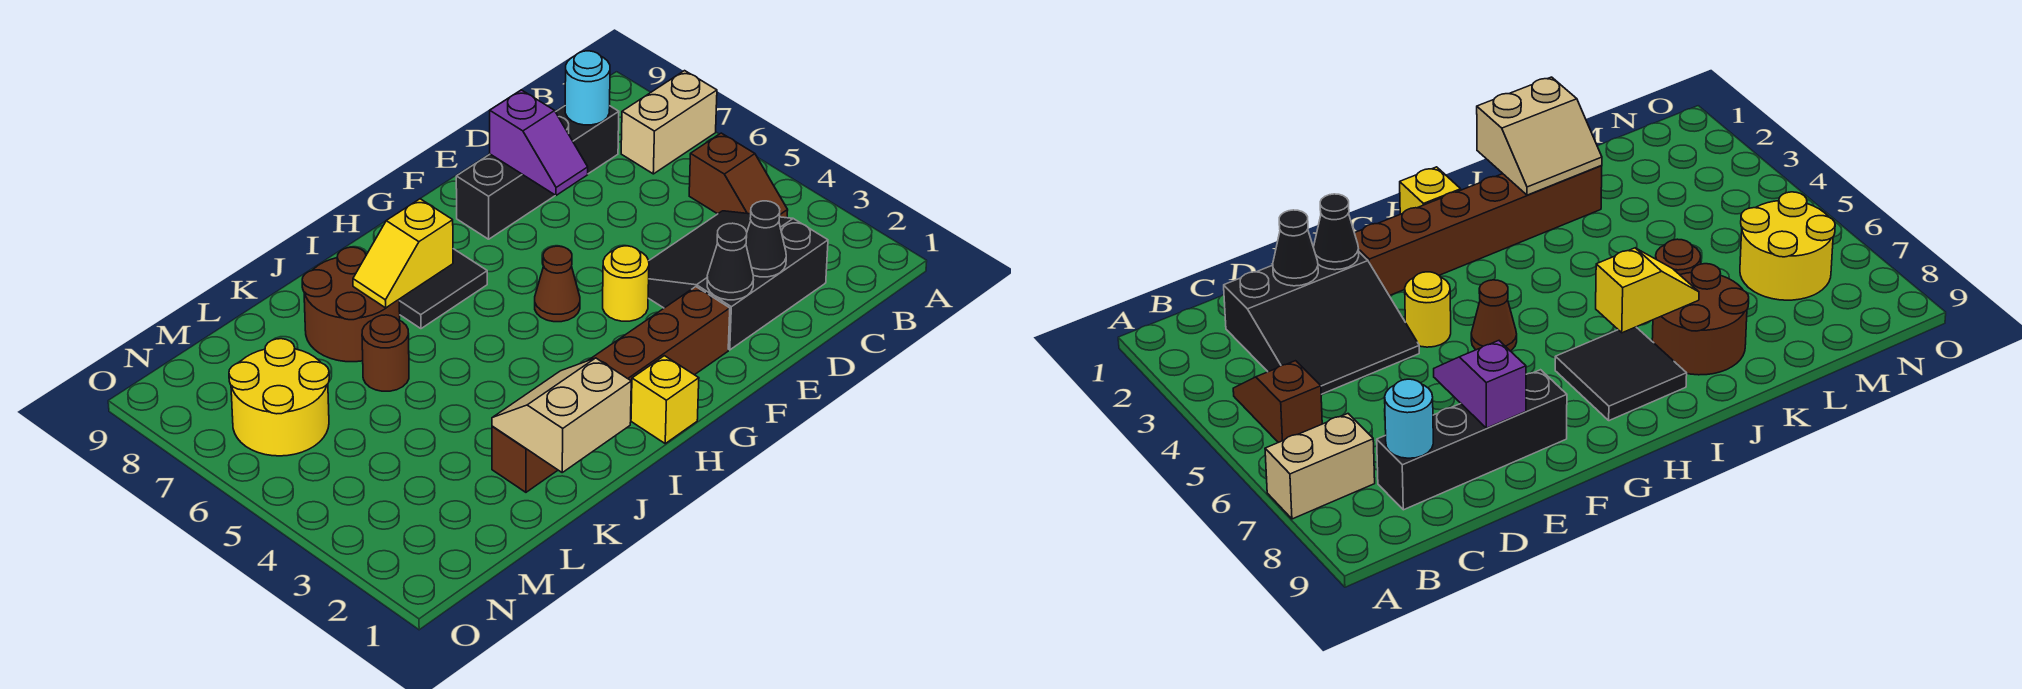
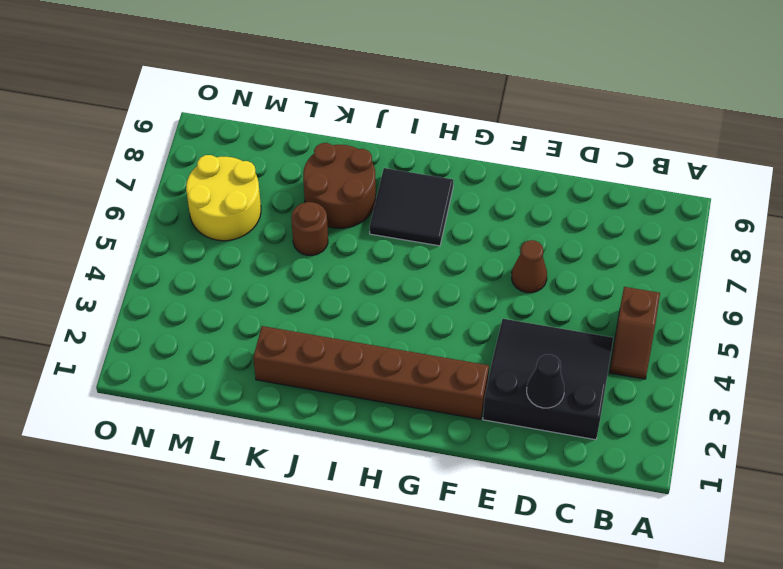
brown cone E6 level 1 -> brown cone G5 level 1
none -> tan brick A7:B7 level 1
none -> black brick C8:F8 level 1
none -> yellow round brick F4 level 1

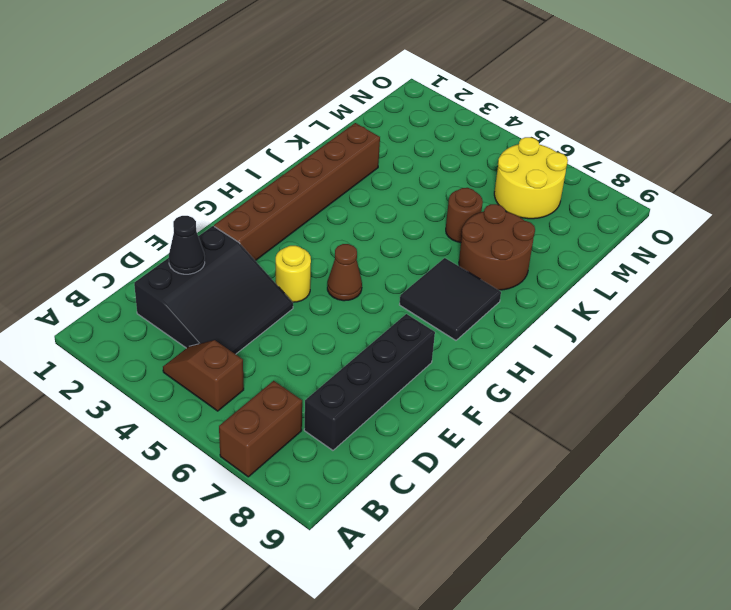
brown brick A7:B7 level 1 -> tan brick A7:B7 level 1
none -> yellow brick H1 level 1
none -> cyan round brick C8 level 2
none -> black cone E2 level 2

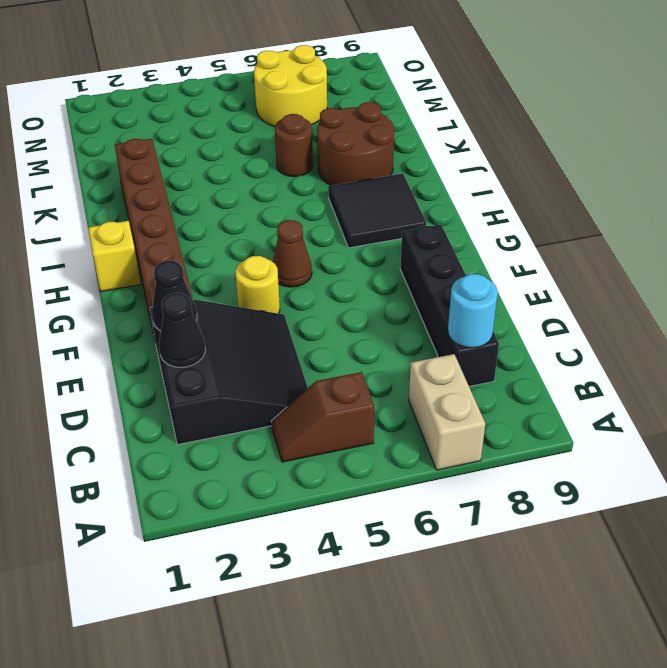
none -> purple slope E7:E8 level 2 top 8
none -> yellow slope I7:J7 level 2 top I
none -> tan slope J1:K2 level 2 top 1

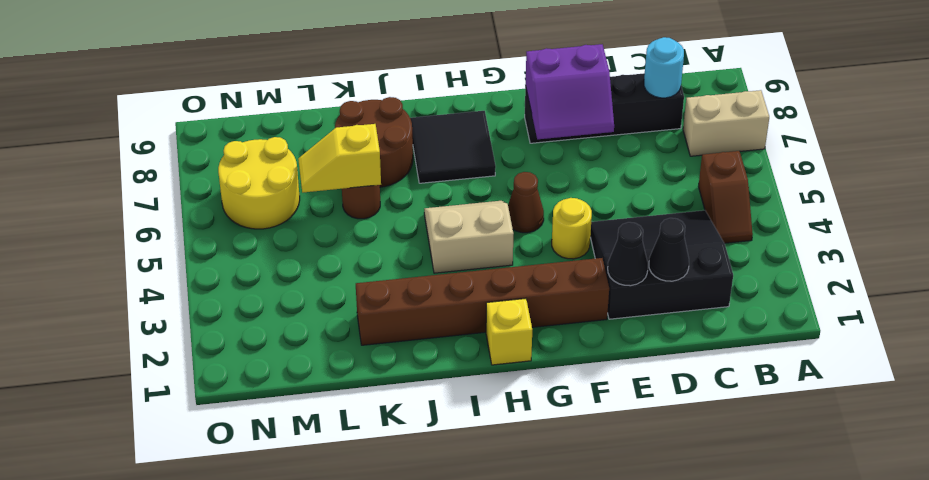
purple slope E7:F8 level 2 top 8 -> purple slope E7:E8 level 2 top 8
tan slope H4:I5 level 1 top 4 -> tan slope J1:K2 level 2 top 1
yellow slope K6:L6 level 2 top K -> yellow slope I7:J7 level 2 top I

